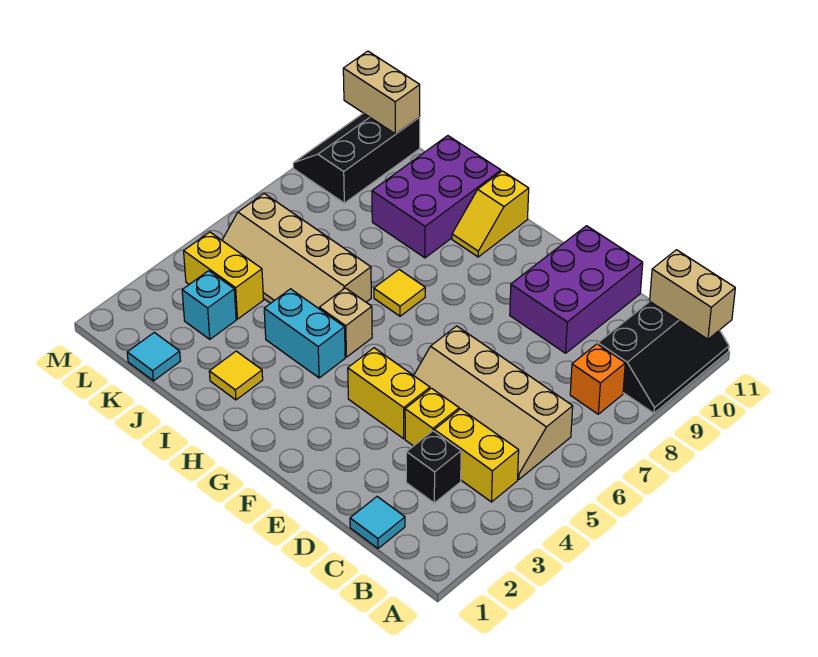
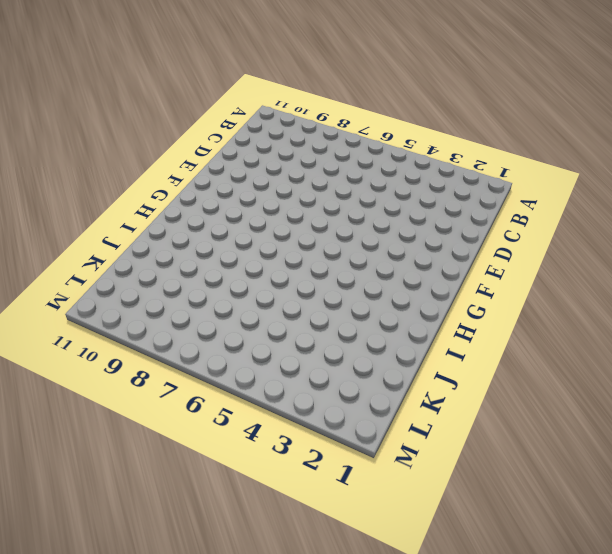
none -> black slope A9:B11 level 1 top B
none -> yellow brick B4:C4 level 1
none -> tan slope B5:E6 level 1 top 6

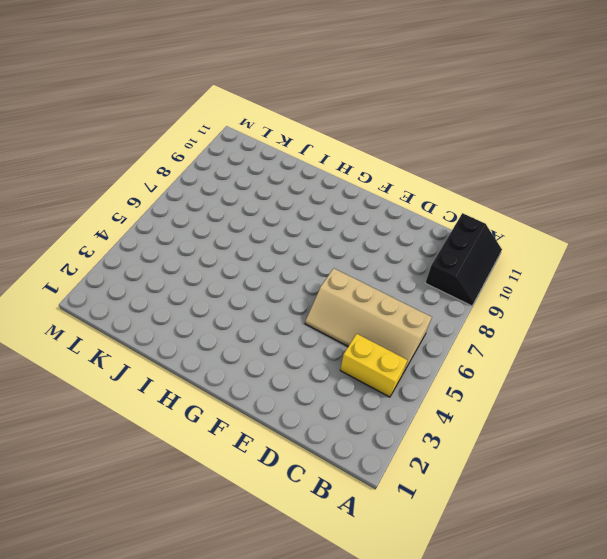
none -> orange brick B8 level 1
none -> cyan tile C1 level 1
none -> black brick C3 level 1

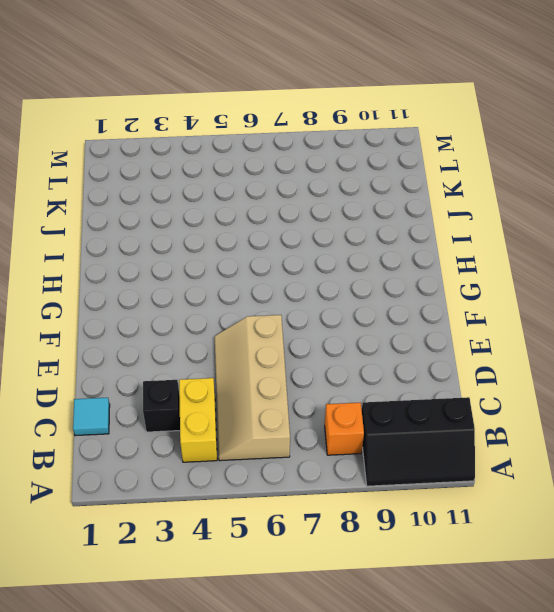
none -> yellow brick D4 level 1
none -> purple brick D9:E11 level 1
none -> yellow brick E4:F4 level 1

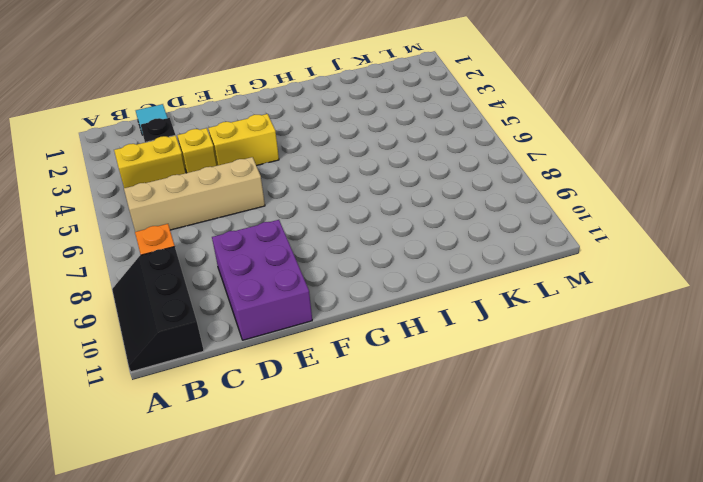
none -> cyan brick H4:I4 level 1
none -> tan brick H5 level 1
none -> yellow tile H7 level 1

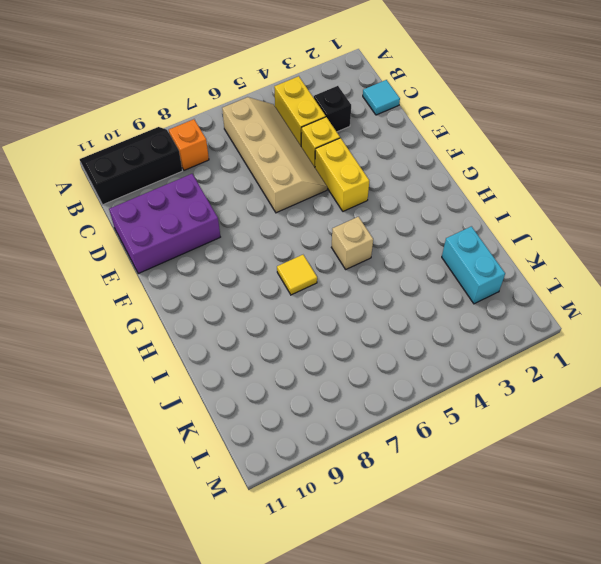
cyan brick J2:K2 level 1 -> cyan brick H4:I4 level 1
none -> yellow slope H10:H11 level 1 top 11
none -> yellow tile I2 level 1
none -> tan slope I5:L6 level 1 top 6

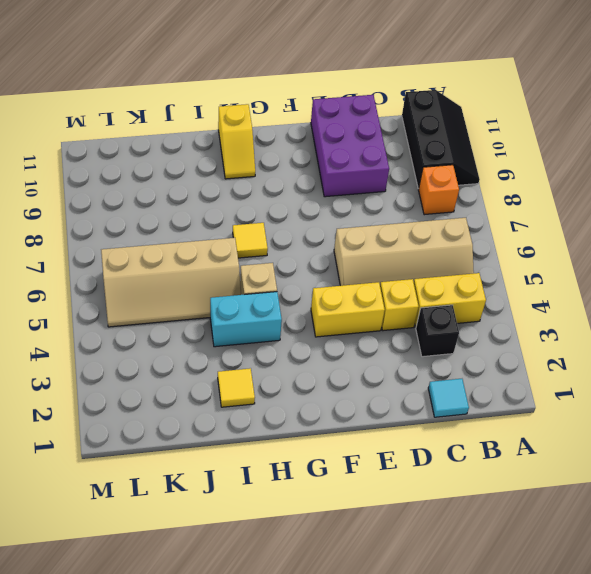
none -> purple brick I9:J11 level 1
none -> cyan tile K1 level 1
none -> cyan brick K3 level 1

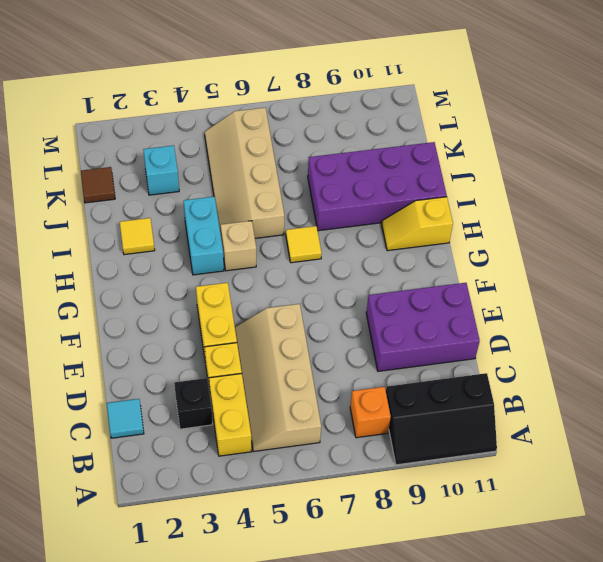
purple brick I8:J11 level 1 -> purple brick I9:J11 level 1
brown tile K1 level 1 -> cyan tile K1 level 1
none -> yellow brick K4:L4 level 1
none -> black slope L9:M11 level 1 top L
none -> tan brick A11:B11 level 2

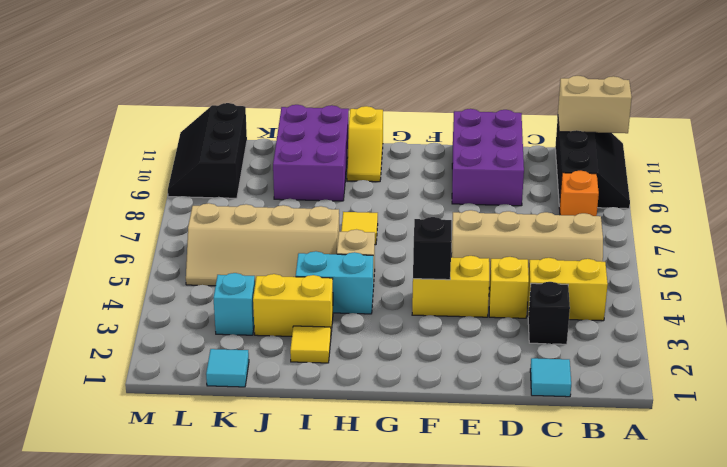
black brick F4 level 2 -> none
yellow brick I3:J3 level 1 -> yellow brick K4:L4 level 1
none -> tan brick L11:M11 level 2

